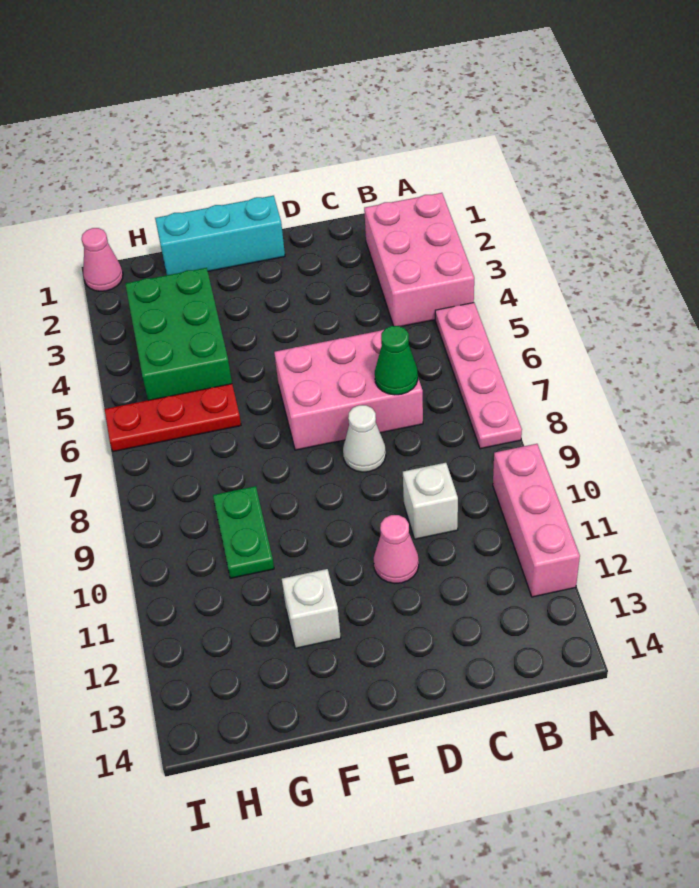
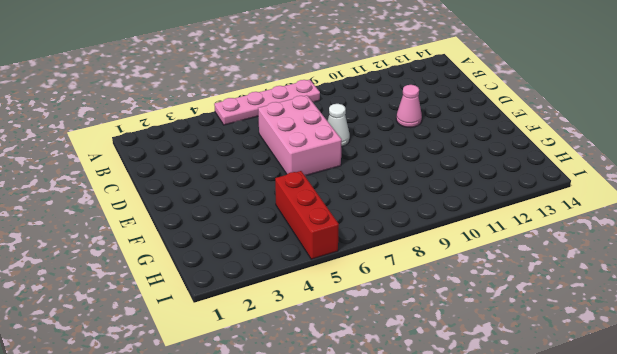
red brick G5:I5 level 1 -> green brick G3:H5 level 1
none -> pink brick A2:B4 level 1
none -> pink brick A10:A12 level 1
none -> white brick C10 level 1

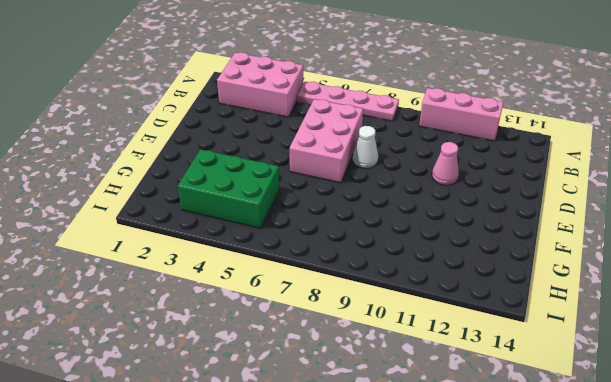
none -> white brick C10 level 1
none -> cyan brick E1:G1 level 1
none -> white brick F12 level 1

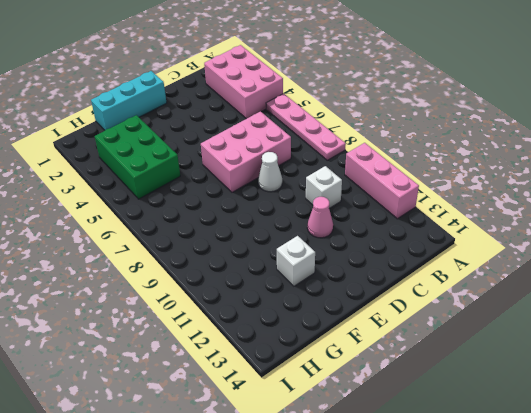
none -> red plate G6:I6 level 1
none -> green plate G9:G10 level 1
none -> pink cone I1 level 1

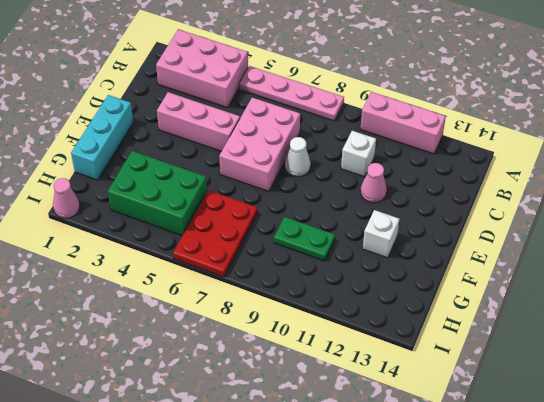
pink brick D3:D5 level 1 -> none
red plate G6:I7 level 1 -> red plate G6:I6 level 1
none -> green cone C7 level 2

